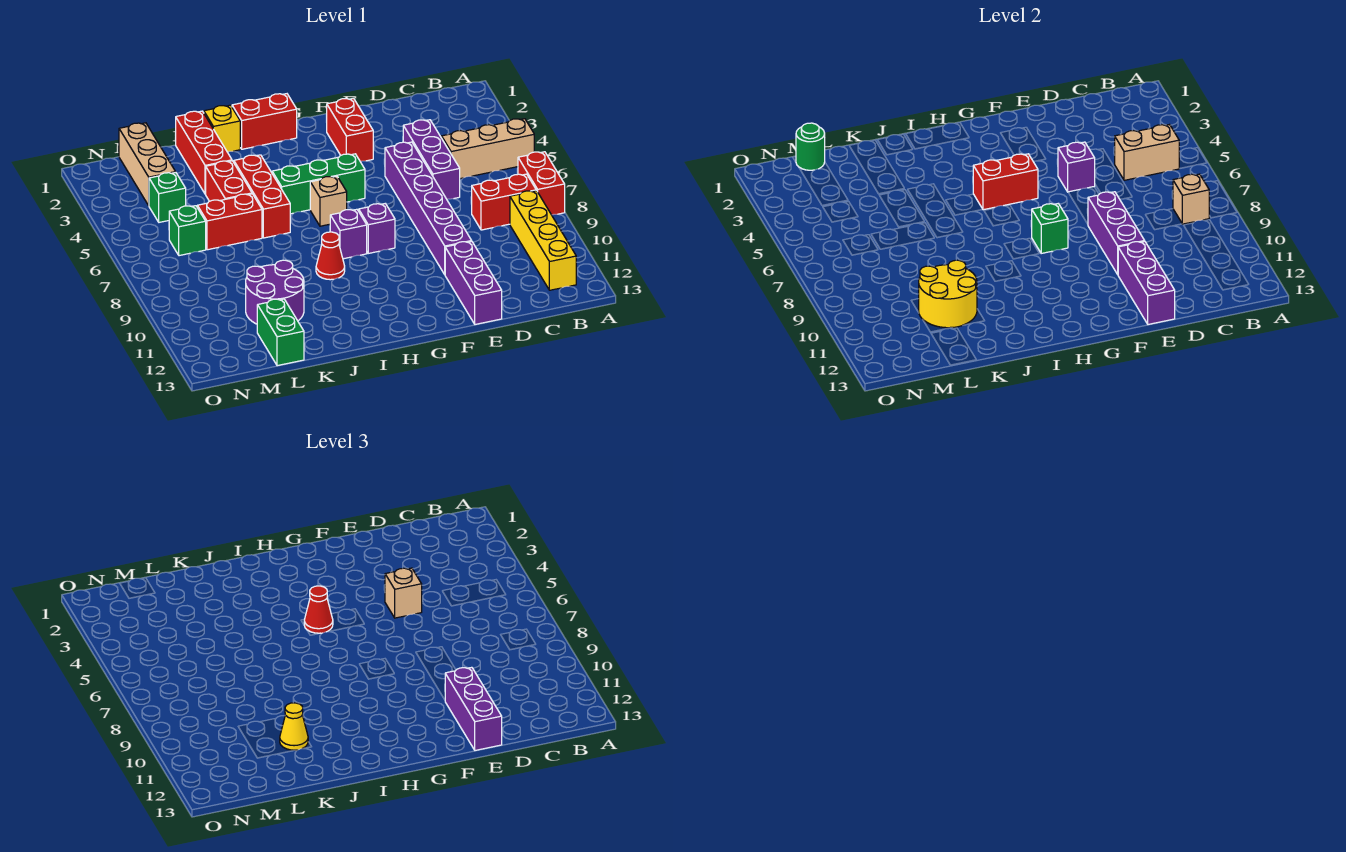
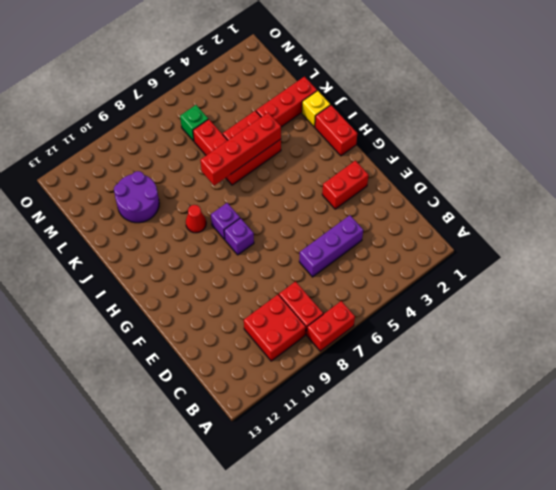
red brick B9:C10 level 1 -> yellow brick B9:B12 level 1
red brick J4:J7 level 2 -> none
none -> tan brick A5:C5 level 1
none -> purple brick E5:E10 level 1
none -> purple brick E11:E13 level 1
none -> green brick G5:I5 level 1

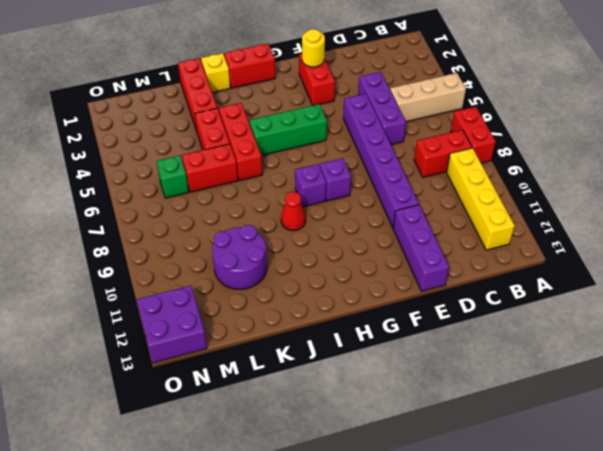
yellow round brick F2 level 2 -> none
purple brick N12:O13 level 1 -> none
none -> tan brick H6 level 1
none -> green brick L12:L13 level 1
none -> tan brick M1:M3 level 1
none -> green brick M4 level 1

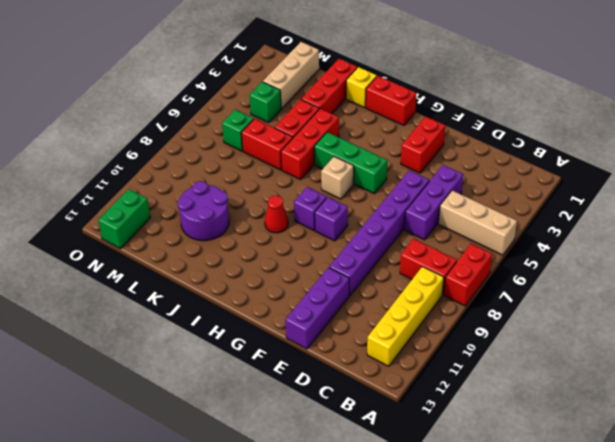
green brick N12:N13 level 1 -> green brick L12:L13 level 1
none -> tan brick B5:C5 level 2
none -> tan brick B8 level 2
none -> purple brick E5 level 2
none -> purple brick E8:E10 level 2

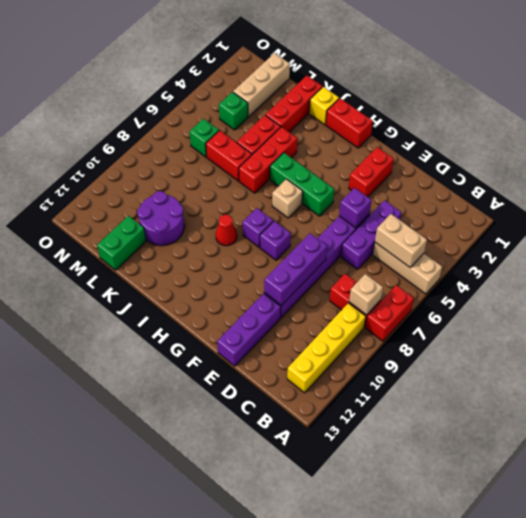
none -> purple brick E11:E13 level 2
none -> red brick G5:H5 level 2
none -> green brick G8 level 2
none -> yellow round brick K10:L11 level 2

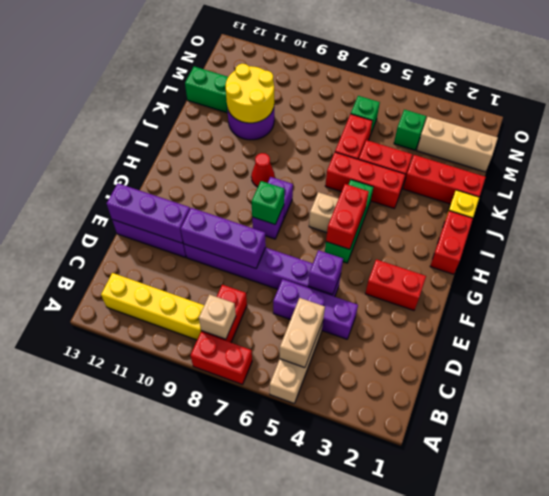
none -> green round brick M1 level 2
none -> tan brick E5 level 3
none -> purple brick E11:E13 level 3
none -> red cone H5 level 3

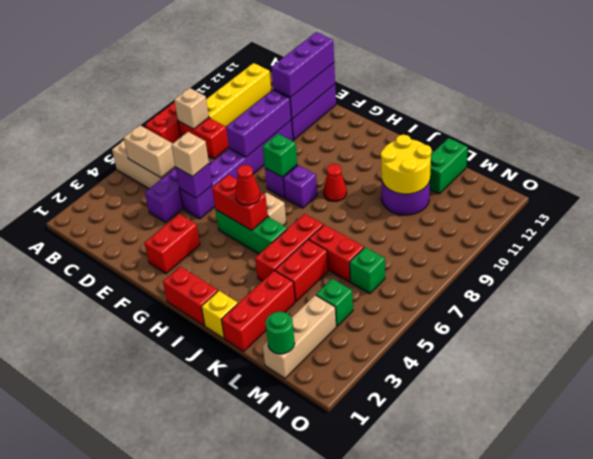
none -> yellow cone K11 level 3

